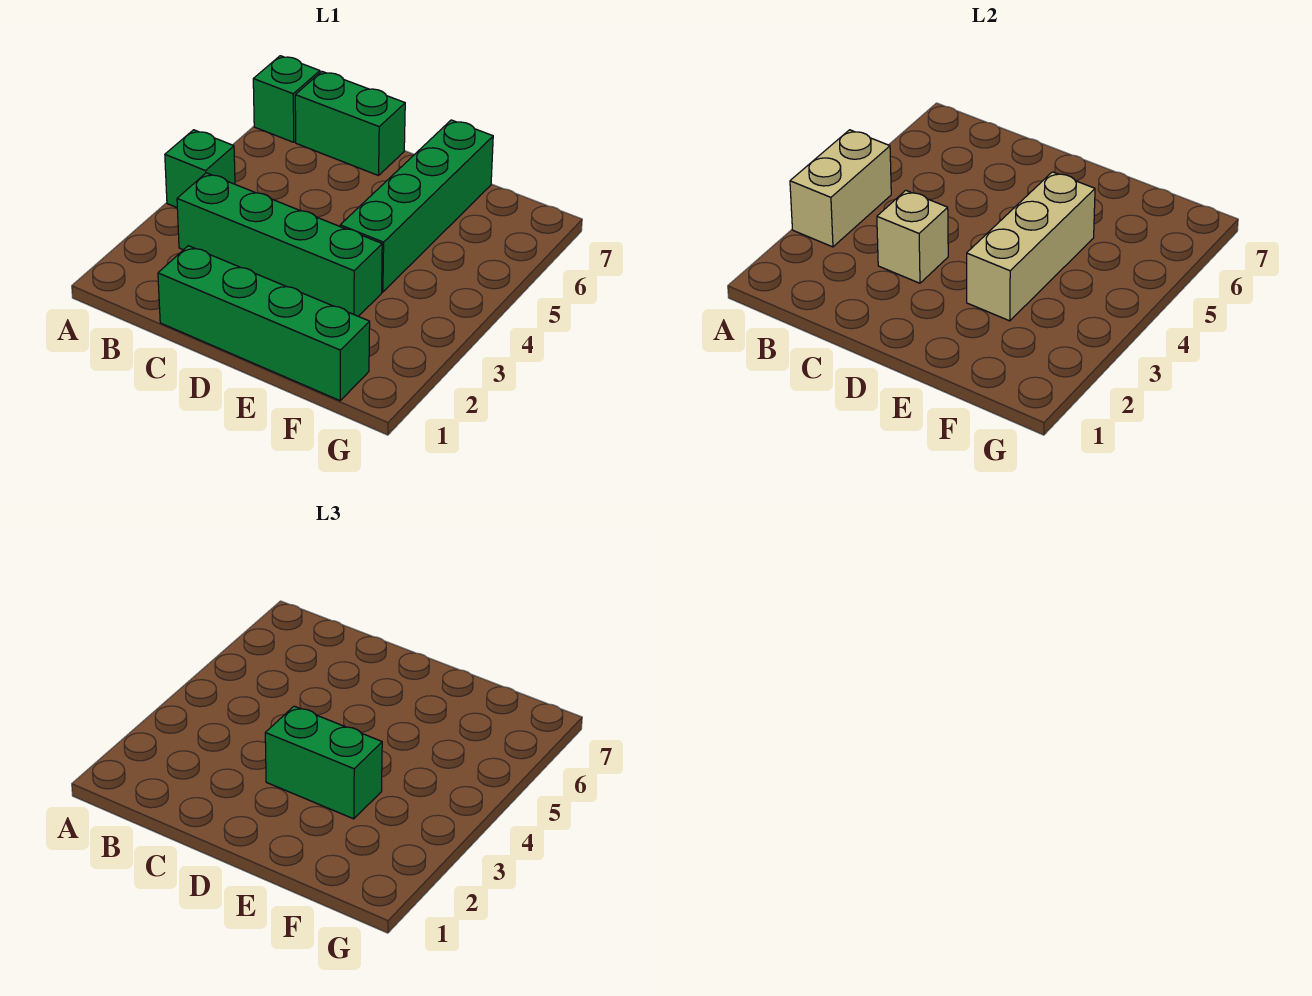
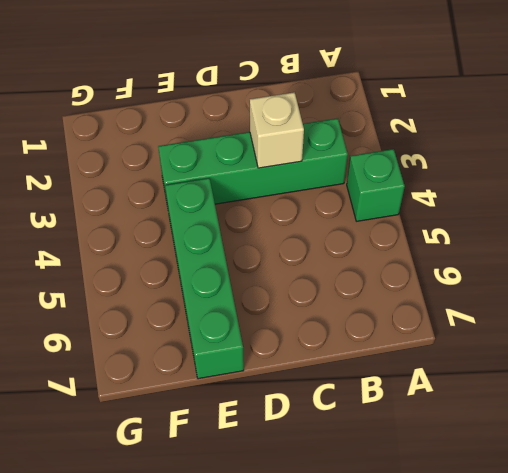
none -> green brick A7 level 1
none -> green brick B7:C7 level 1

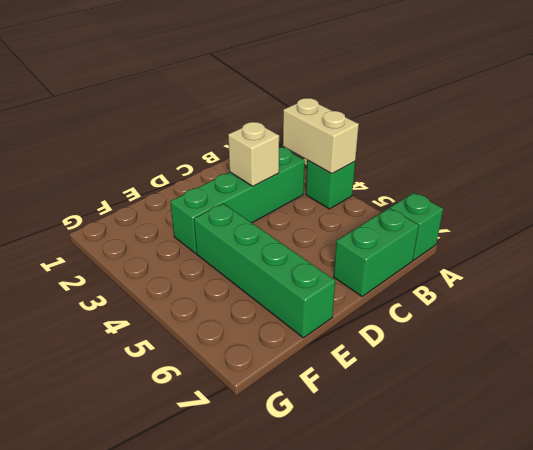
none -> green brick C1:F1 level 1
none -> tan brick E3:E5 level 2

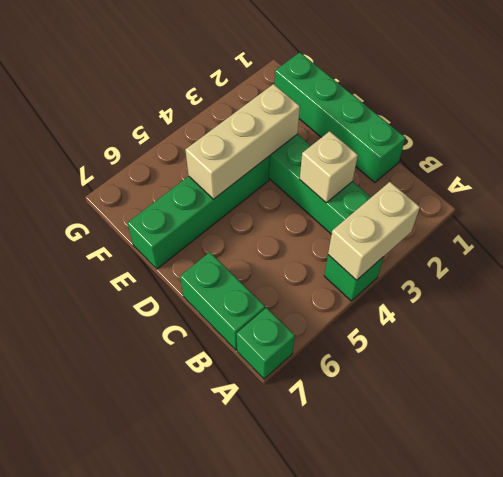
none -> green brick D3:E3 level 3

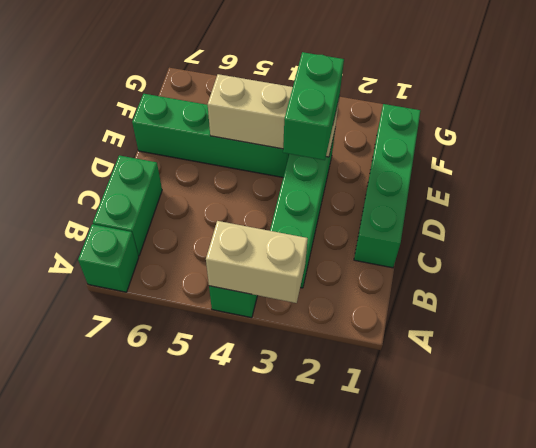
none -> tan brick C3 level 2

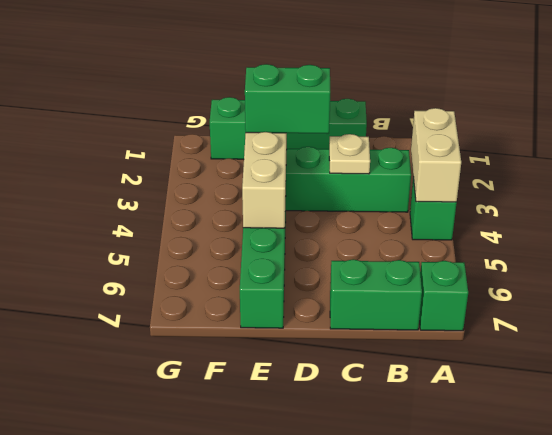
tan plate C3 level 2 -> tan brick C3 level 2

